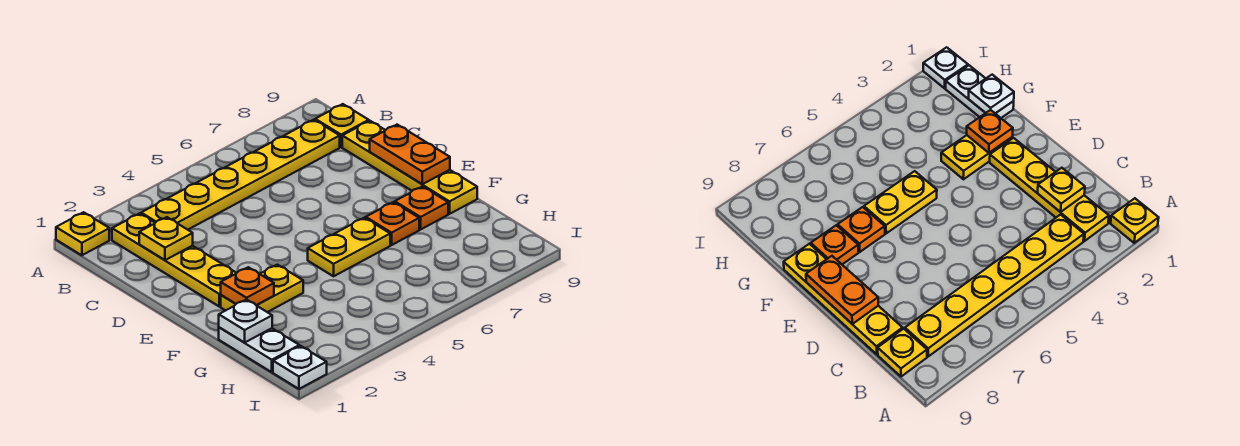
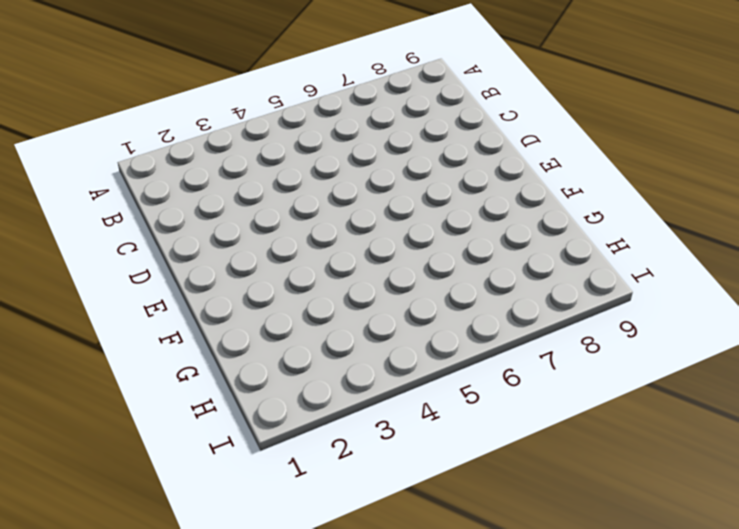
none -> yellow plate A1 level 1
none -> yellow plate B2:E2 level 1
none -> yellow plate B3:B8 level 1

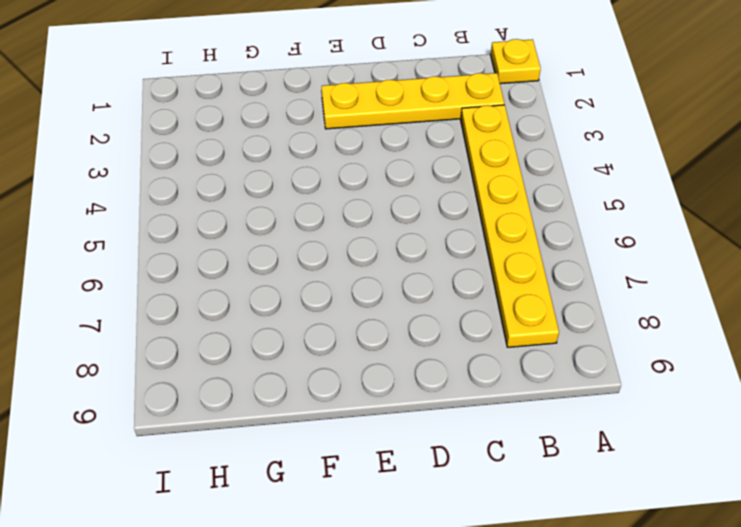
none -> yellow plate B9 level 1
none -> yellow plate C9:F9 level 1
none -> yellow plate F2:F3 level 1

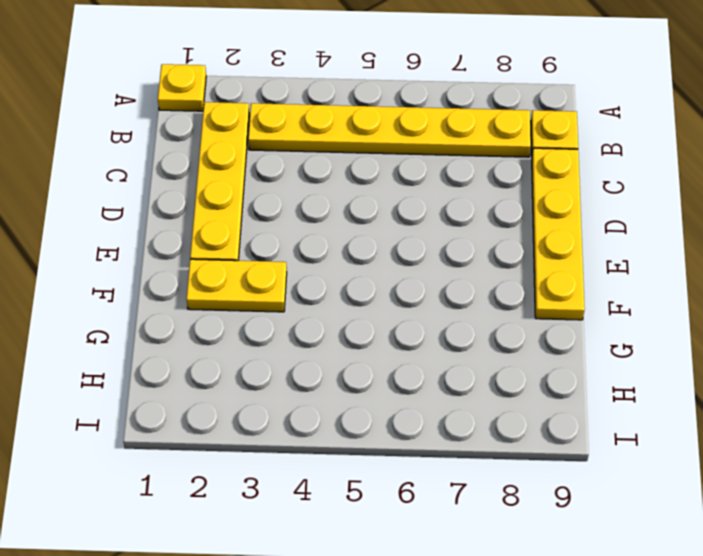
none -> yellow plate F5:F6 level 1
none -> orange plate F7 level 1
none -> orange plate F8 level 1

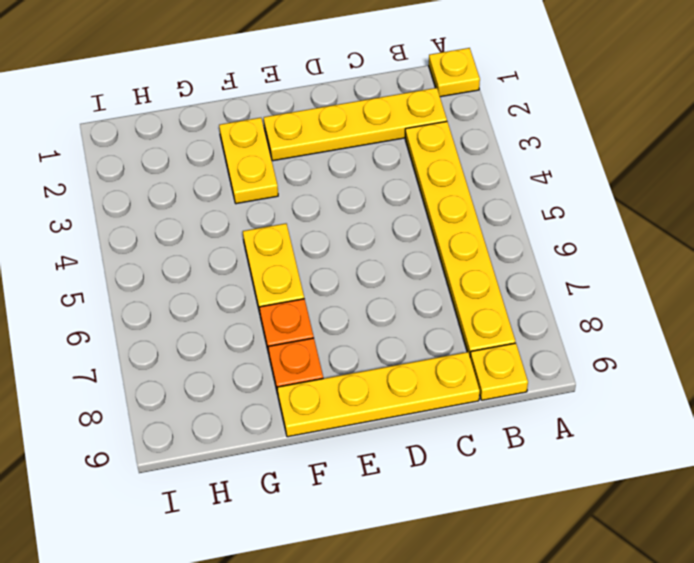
none -> white plate G1:H1 level 1
none -> white plate I1 level 1
none -> yellow plate C2 level 2

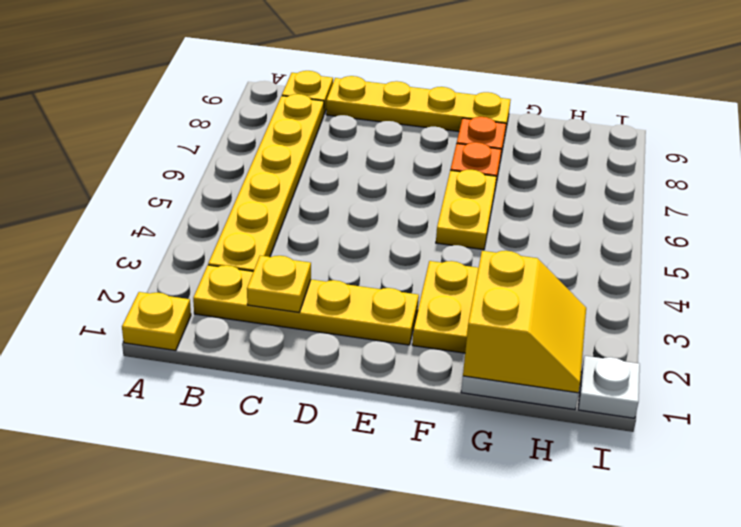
yellow slope G1:H2 level 2 top G -> white plate G1 level 2
none -> orange plate D9:E9 level 2
none -> orange plate F2 level 2

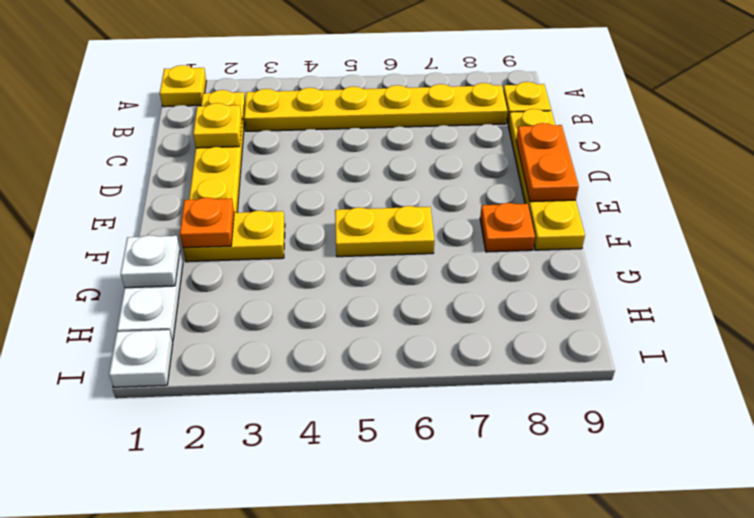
none -> orange plate F7 level 1

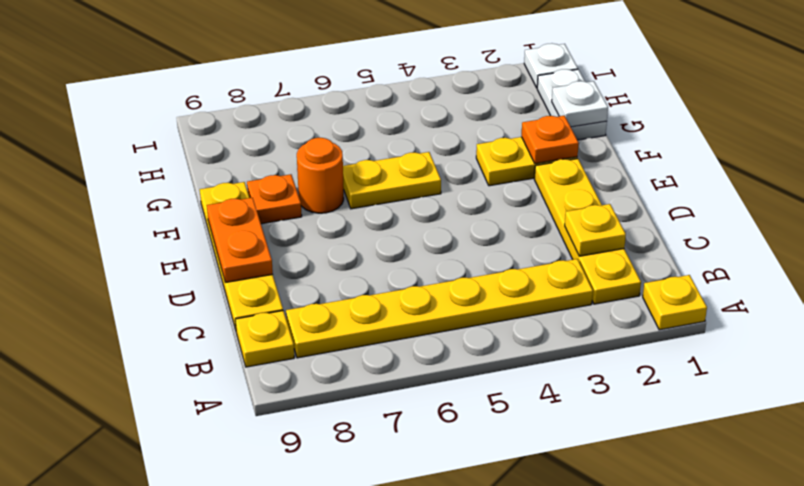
orange round brick F7 level 1 -> orange plate F7 level 1

